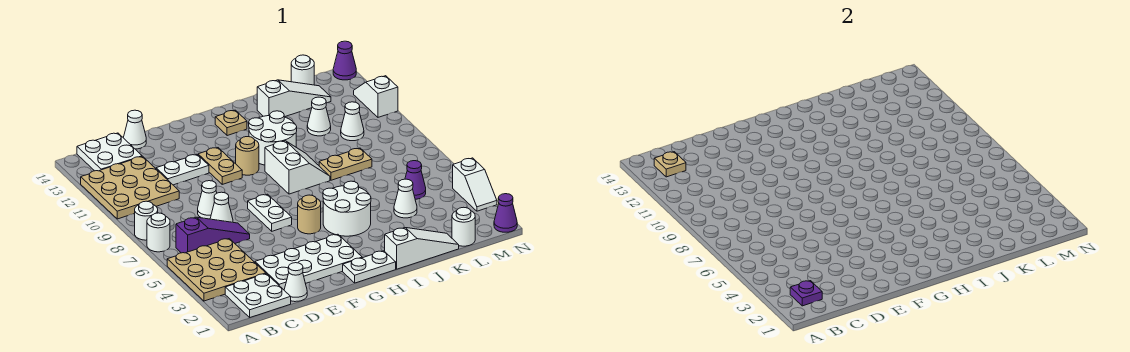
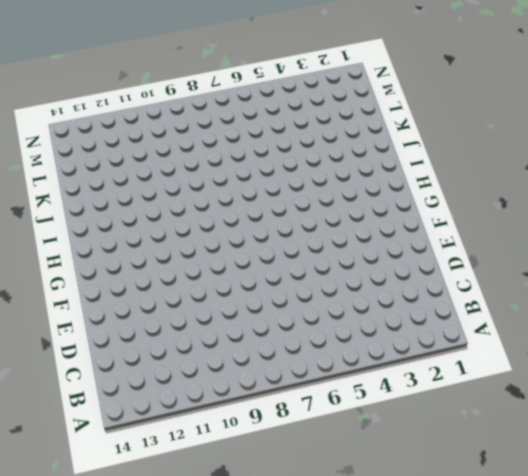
none -> tan plate A3:C5 level 1
none -> white round brick A7 level 1
none -> white round brick A8 level 1
none -> tan plate A10:C12 level 1

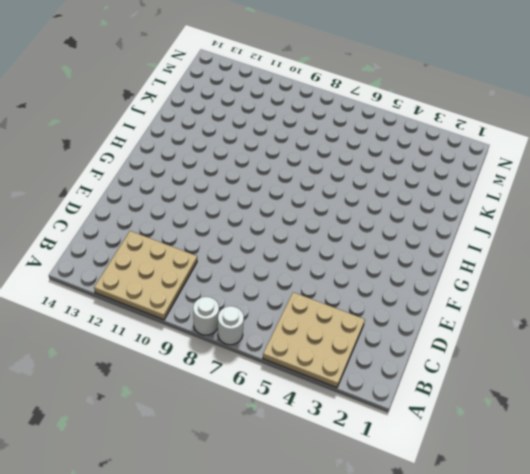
none -> white plate B1:C2 level 1
none -> purple slope B6:D6 level 1 top B
none -> white plate B13:C14 level 1
none -> white cone D1 level 1

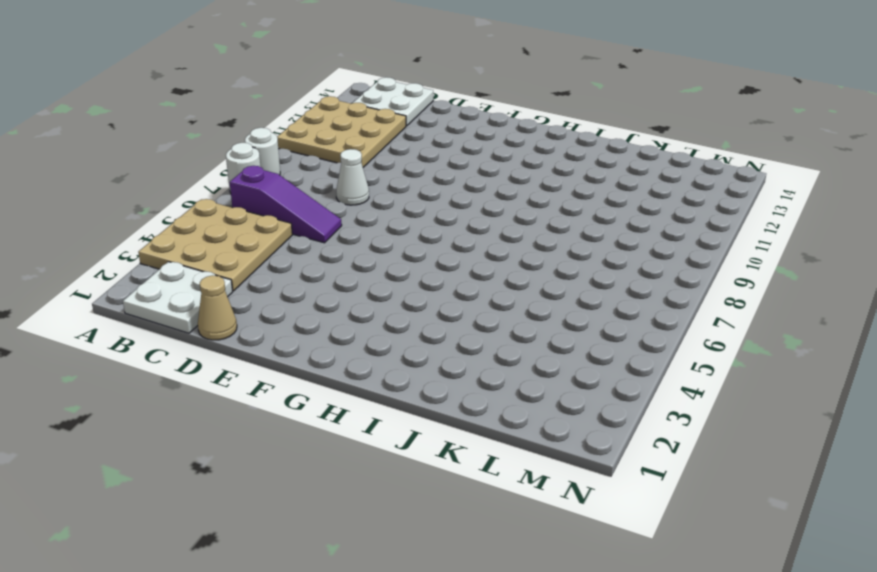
tan cone D1 level 1 -> white cone D1 level 1
none -> white plate D2:G3 level 1
none -> white cone D7 level 1
none -> white plate D11:E11 level 1
none -> white cone D14 level 1

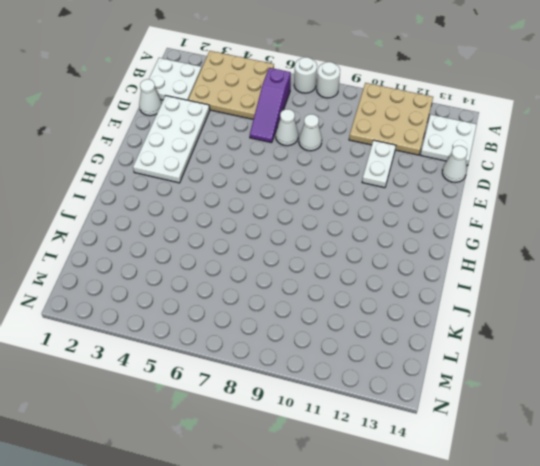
none -> white plate F6:F7 level 1
none -> tan plate F10:F11 level 1
none -> white plate G1:H1 level 1
none -> tan round brick G5 level 1

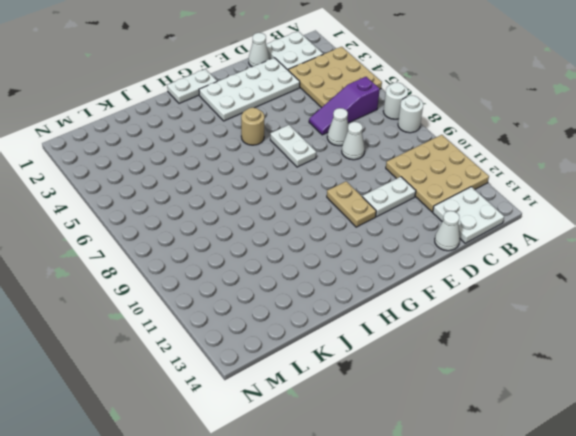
none -> tan round brick G10 level 1
none -> white round brick H4:I5 level 1
none -> white slope H8:I9 level 1 top H
none -> white round brick H10:I11 level 1

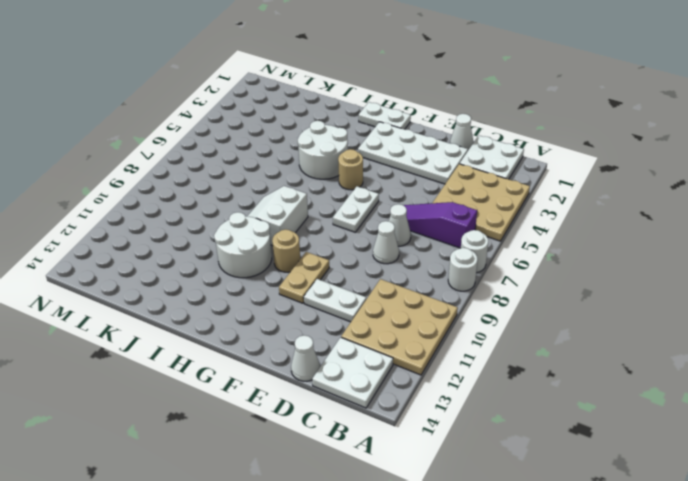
none -> tan plate H13 level 1
none -> white slope I1:K1 level 1 top I
none -> tan plate J8:K8 level 1
none -> white slope J13:L13 level 1 top J

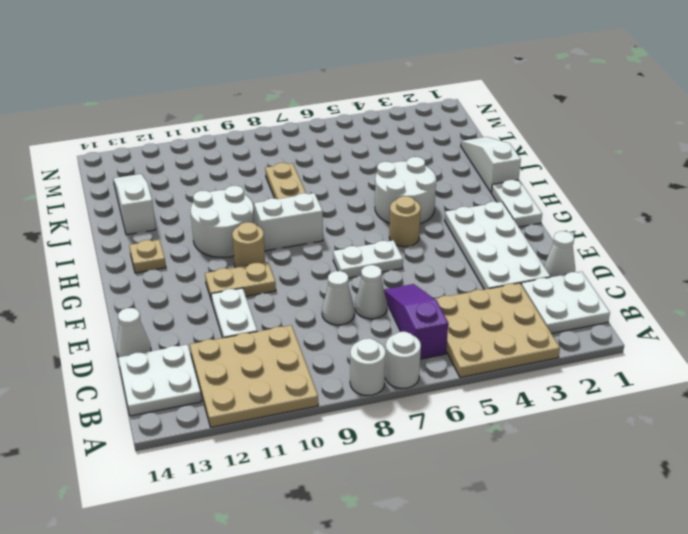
none -> white cone K4 level 1
none -> white cone K11 level 1
none -> white round brick L1 level 1
none -> purple cone L5 level 1

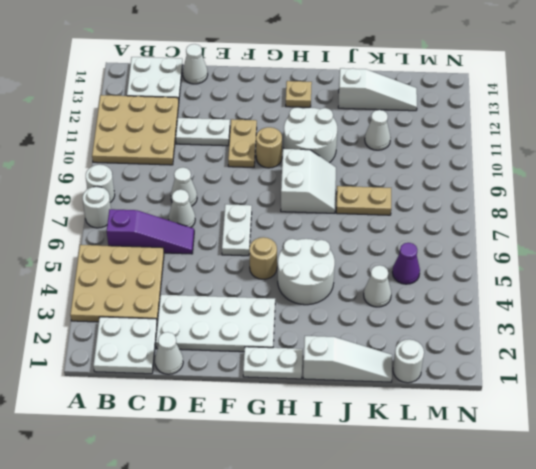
none -> white cone L10 level 1
none -> white round brick L14 level 1
none -> purple cone N1 level 1
none -> white slope N3:N4 level 1 top 4

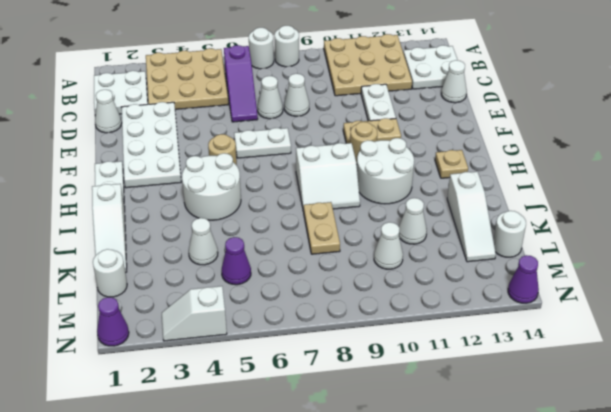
none -> white slope N11:N12 level 1 top 11
none -> purple plate B2 level 2
none -> tan plate B13 level 2

